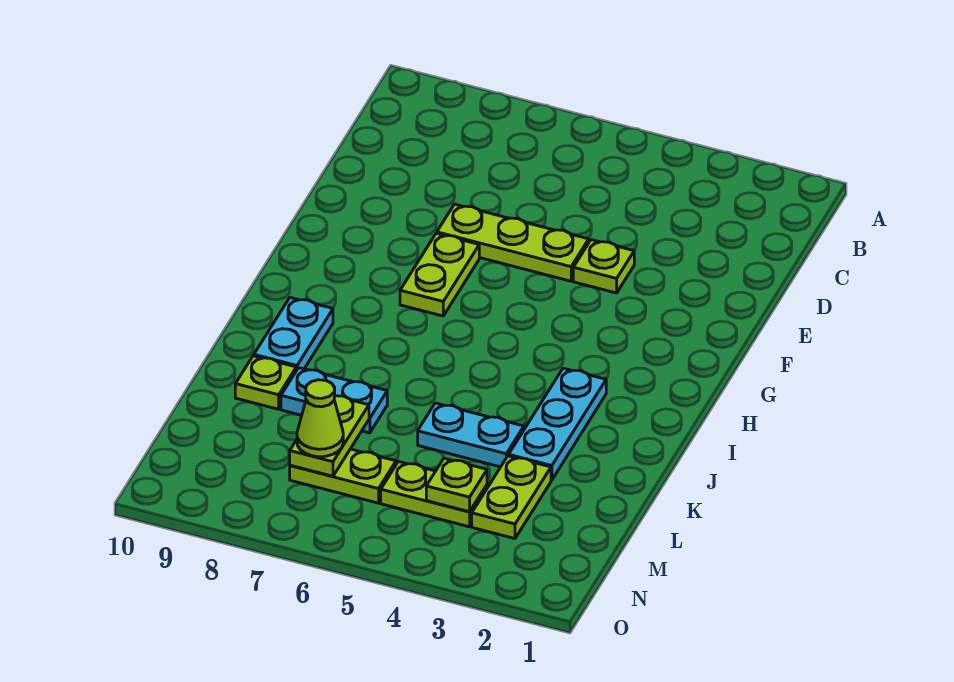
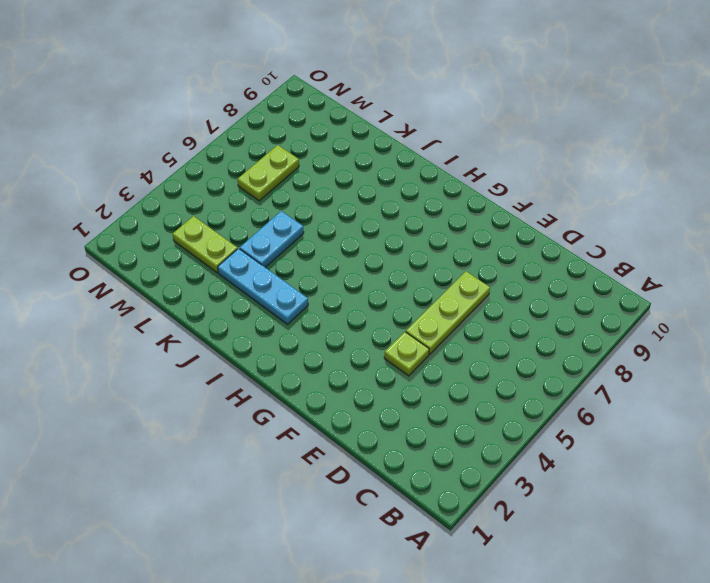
none -> lime plate F7:G7 level 1
none -> cyan plate I9:J9 level 1
none -> cyan plate K7:K8 level 1

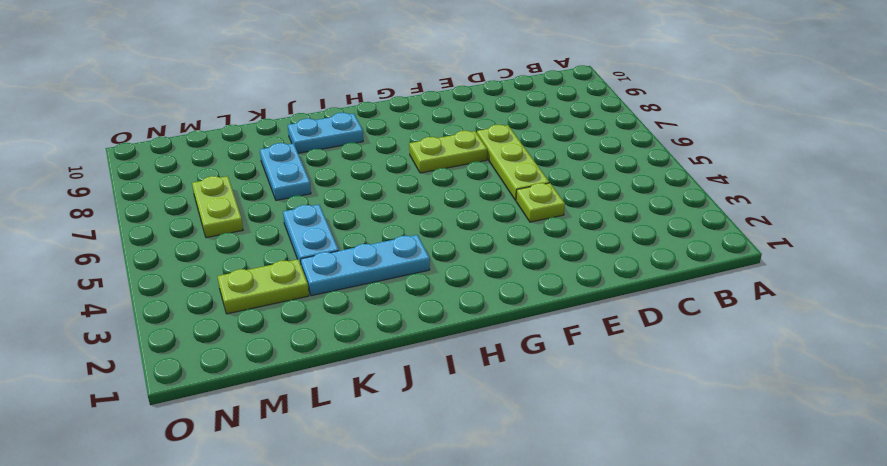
none -> lime plate K9 level 1
none -> lime plate M4:M5 level 1
none -> lime plate L7:M7 level 2

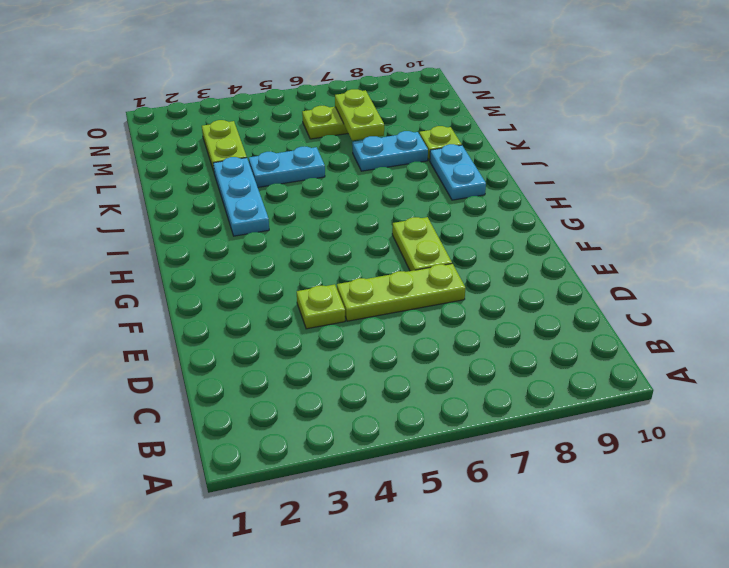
none -> lime plate M4:M5 level 1
none -> lime plate M4 level 2
none -> lime cone M7 level 3

